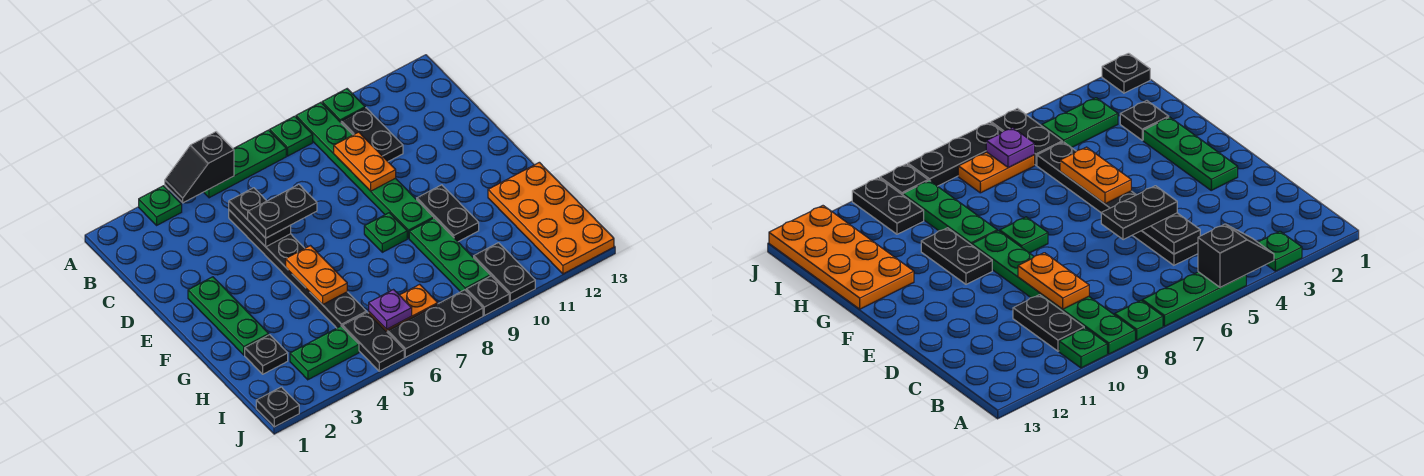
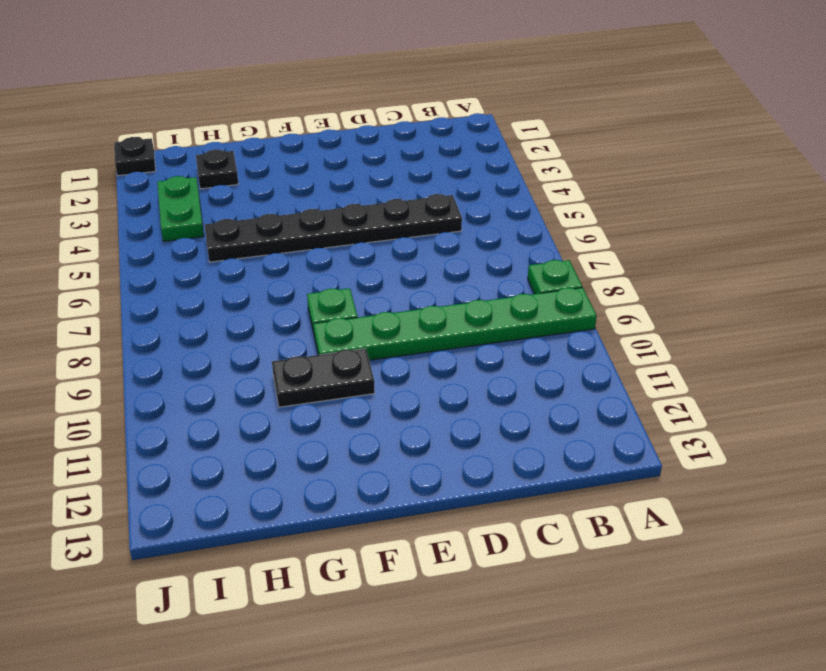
none -> green plate A3 level 1
none -> green plate A5:A7 level 1
none -> green plate A10 level 1

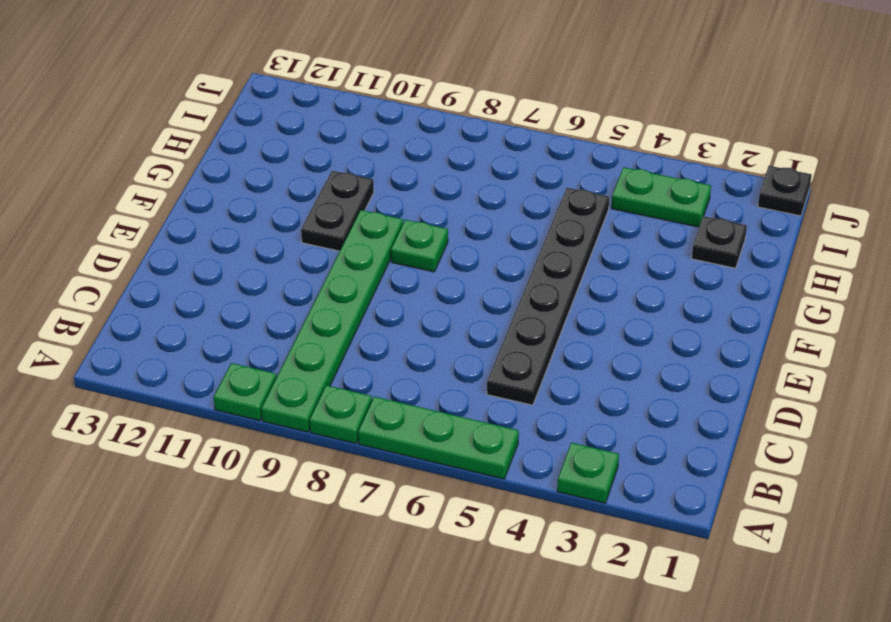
none -> black plate B10:C10 level 1
none -> green plate E2:G2 level 1
none -> green plate G9:I9 level 1

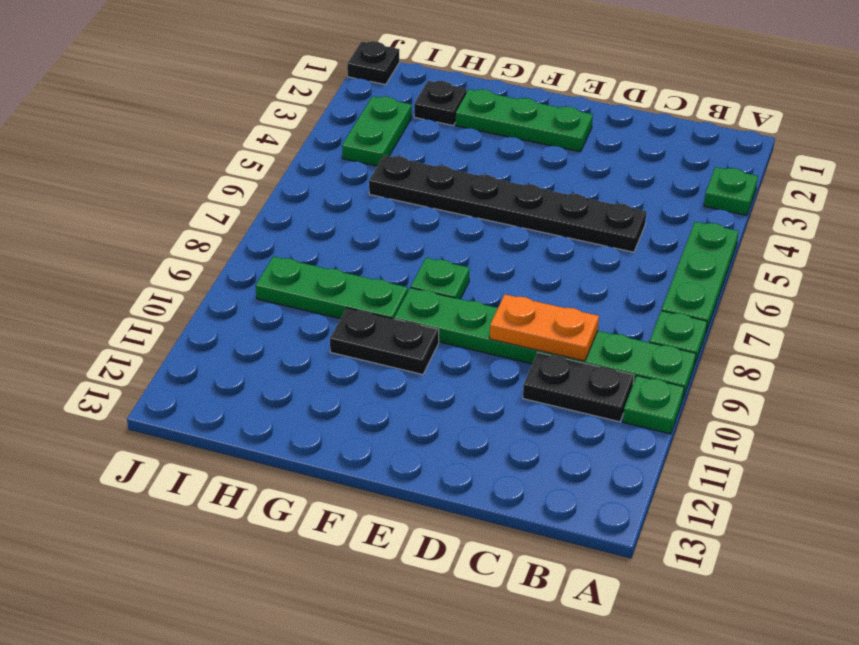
none -> orange plate G12:J13 level 1
none -> black plate I5:J5 level 1
none -> orange plate I6:I7 level 1

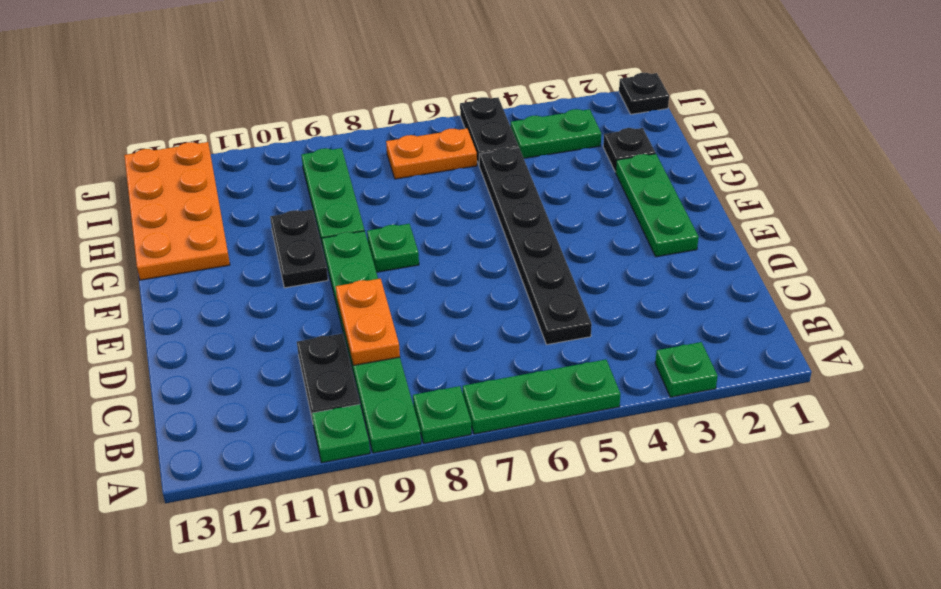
none -> black plate I10:J10 level 1
none -> black plate J6:J8 level 1
none -> black plate J9 level 1

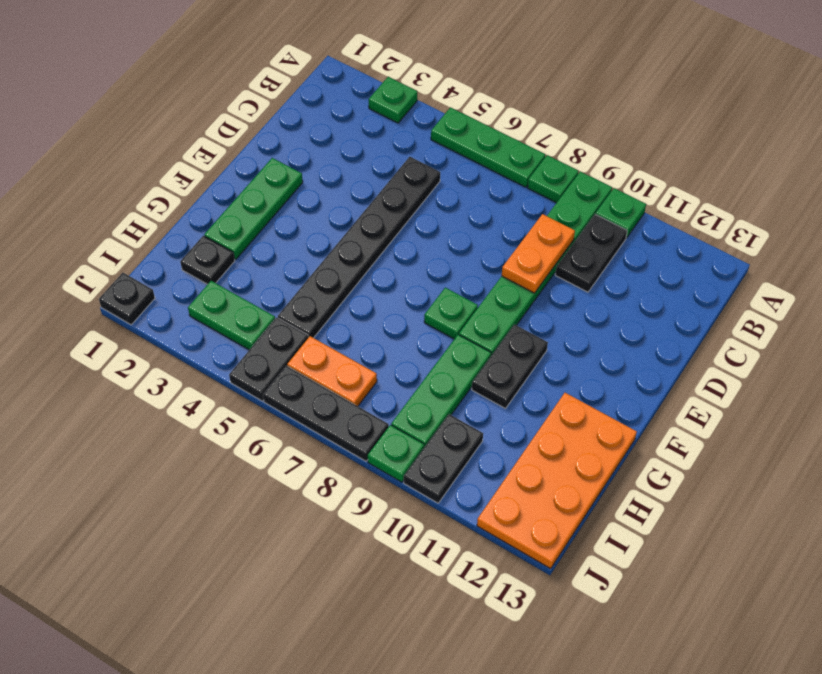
green plate J9 level 1 -> black plate J9 level 1
none -> black slope A4:A5 level 2 top 5
none -> black plate C5:D5 level 2
none -> orange plate F5:G5 level 2

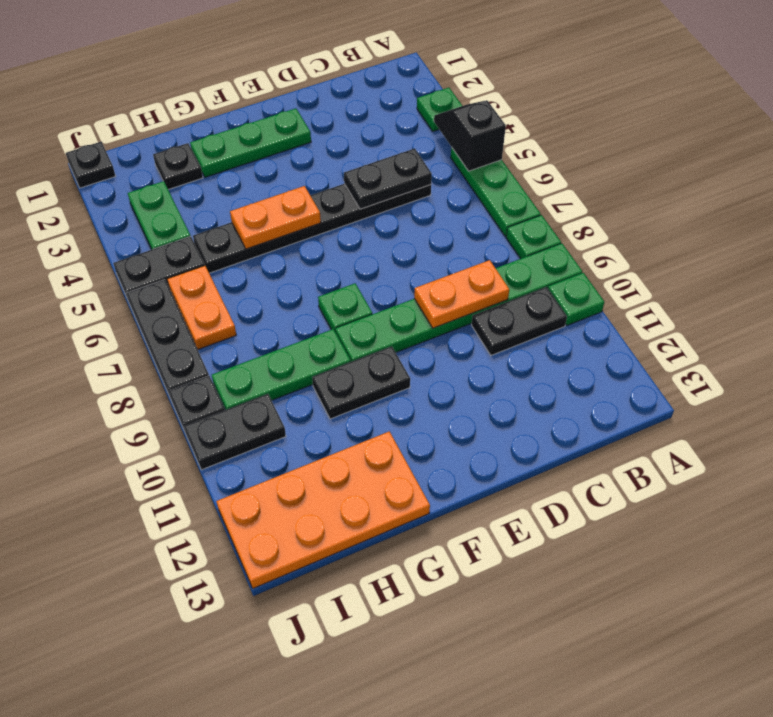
none -> purple plate I6 level 2
none -> black plate D5:D6 level 3

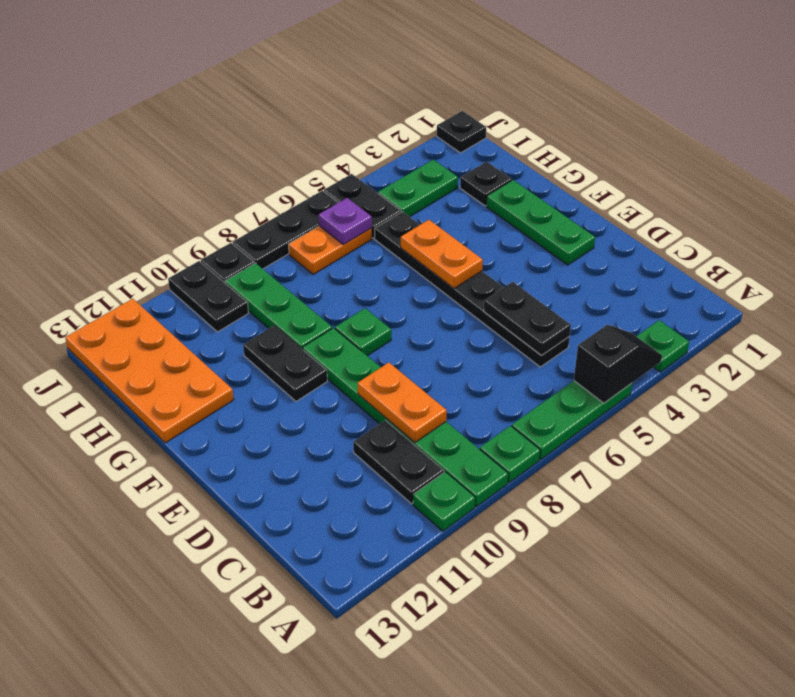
none -> black plate D5:D6 level 3

